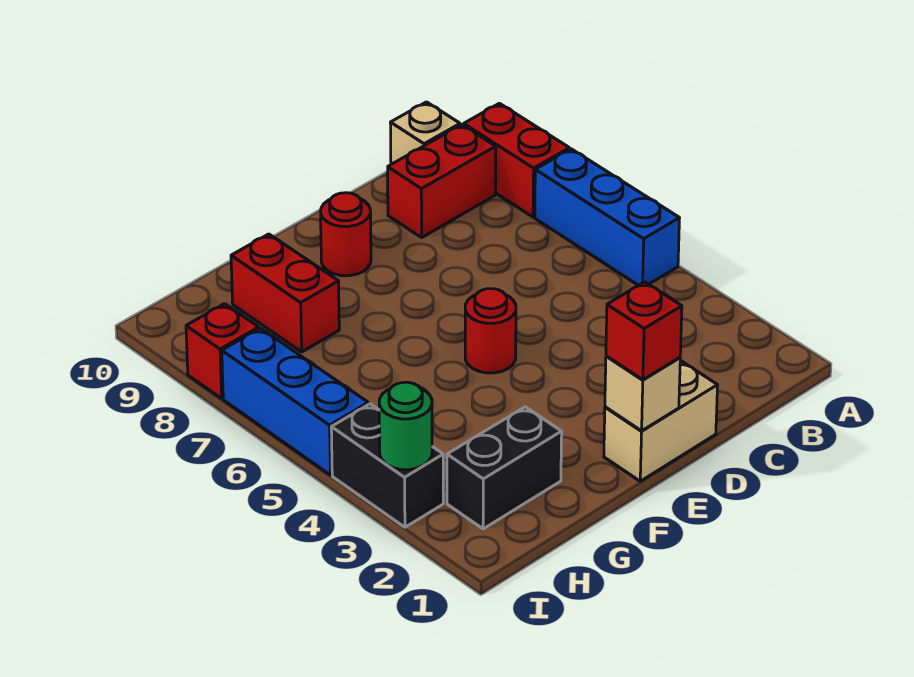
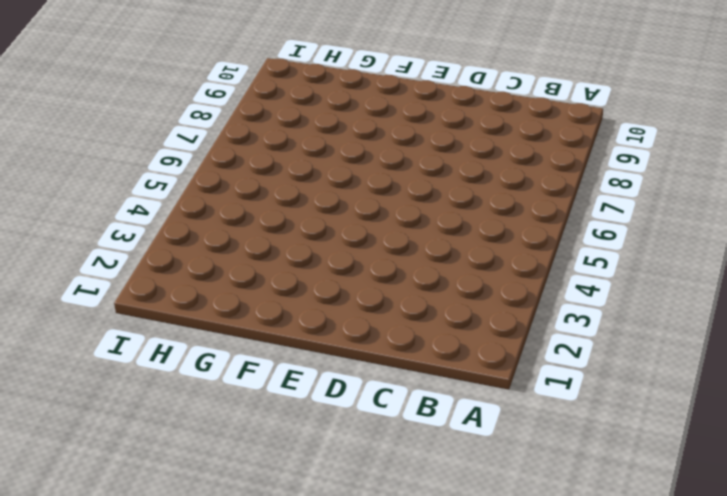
none -> blue brick A5:A7 level 1
none -> red brick A8:A9 level 1
none -> red brick B9:C9 level 1

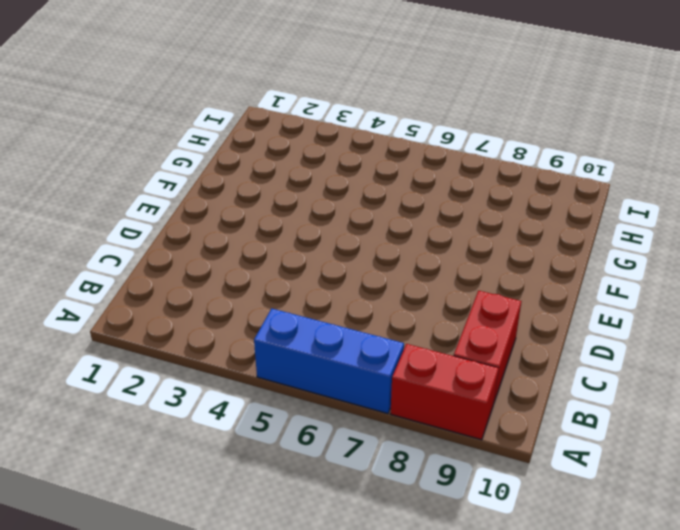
none -> tan brick B10 level 1
none -> tan brick D1:E1 level 1
none -> red round brick E5 level 1

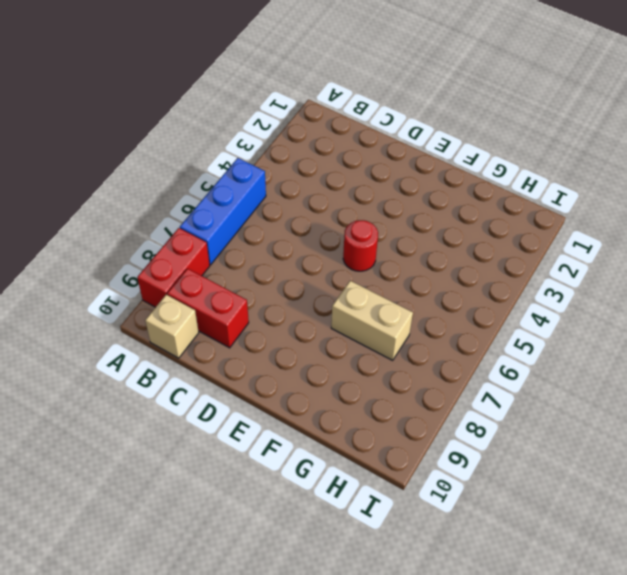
tan brick F7:G7 level 1 -> tan brick D1:E1 level 1
none -> red round brick E9 level 1
none -> black brick G2:H2 level 1
none -> red brick G8:G9 level 1

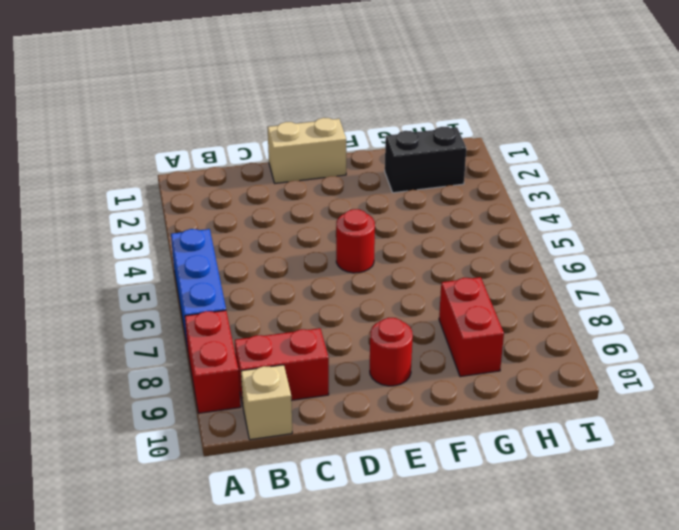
none -> black brick I3:I4 level 1
none -> blue brick I5:I7 level 1
none -> red brick I8 level 1

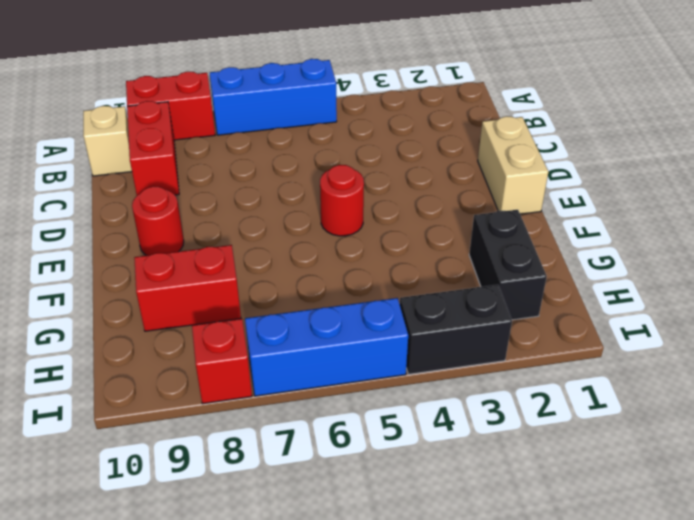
none -> tan brick E1 level 2
none -> green round brick I3 level 2
none -> red brick E1 level 3

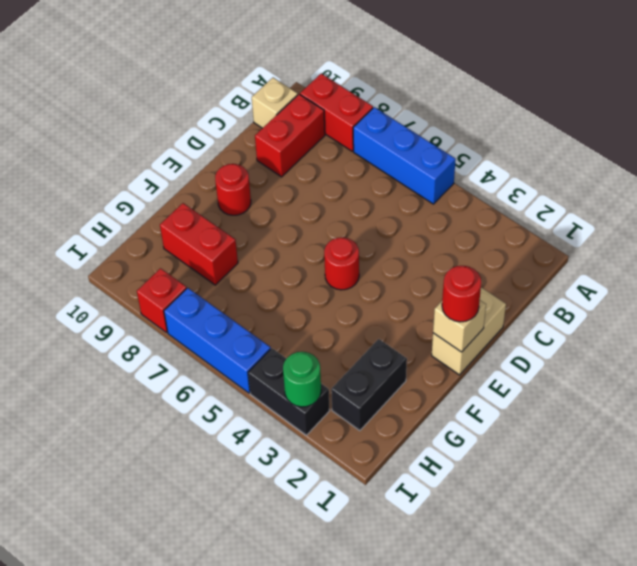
red round brick E1 level 3 -> red brick E1 level 3

